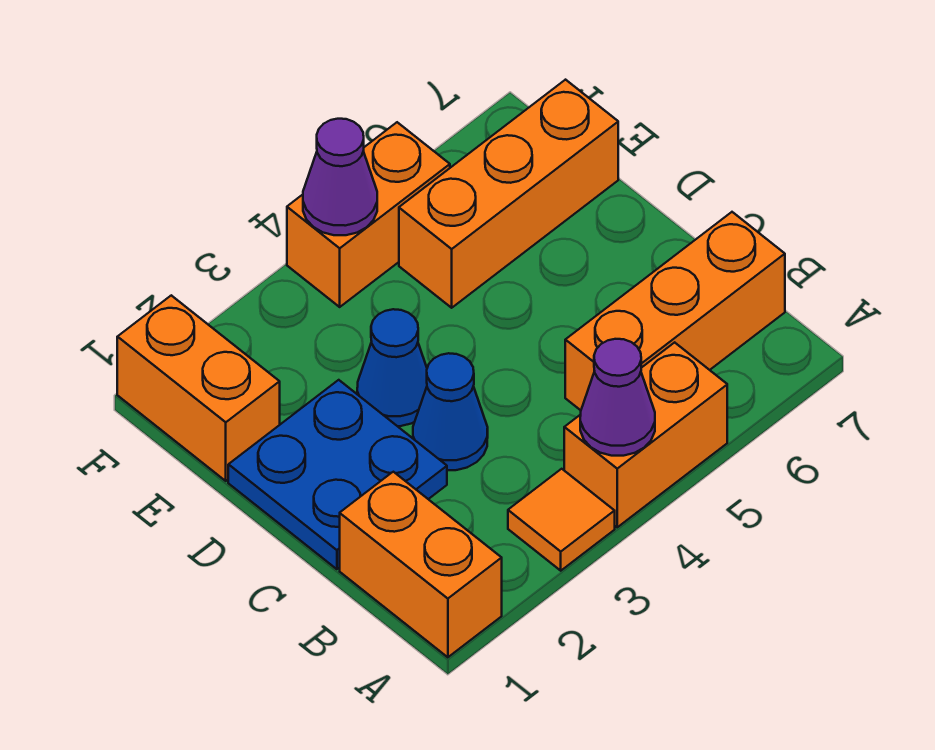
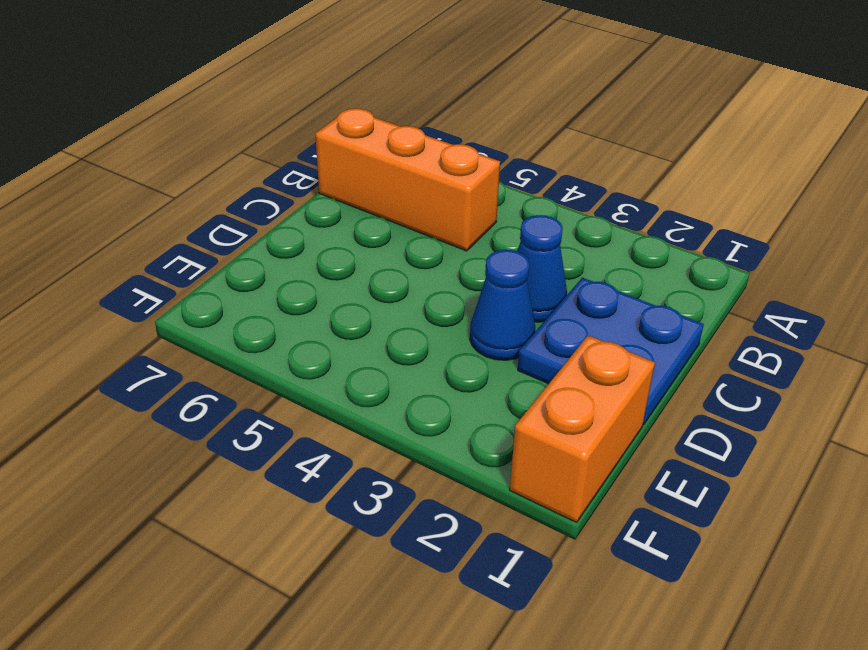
none -> orange brick A1:B1 level 1
none -> orange tile A3 level 1
none -> orange brick A4:A5 level 1

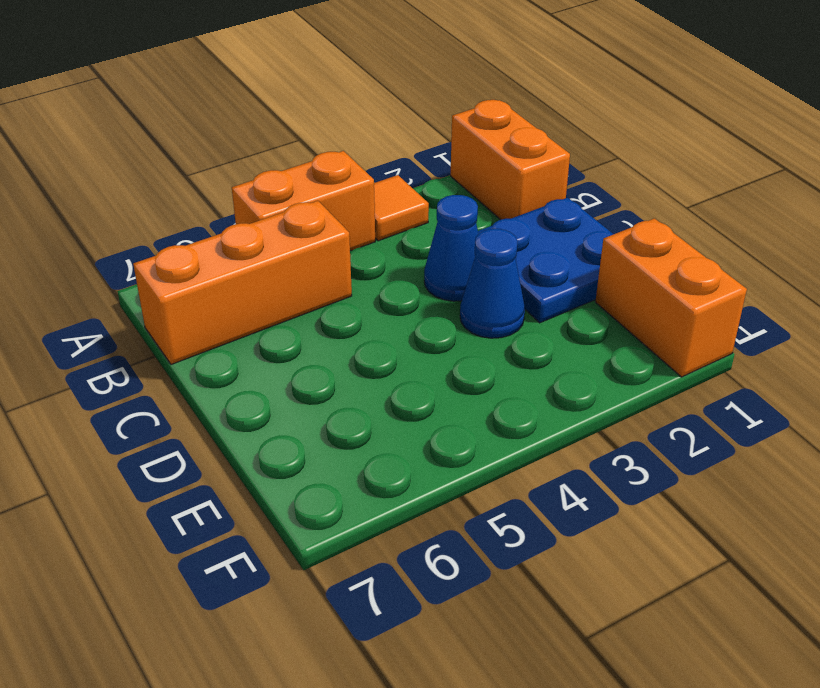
none -> orange brick E5:E7 level 1
none -> orange brick F4:F5 level 1
none -> purple cone A4 level 2

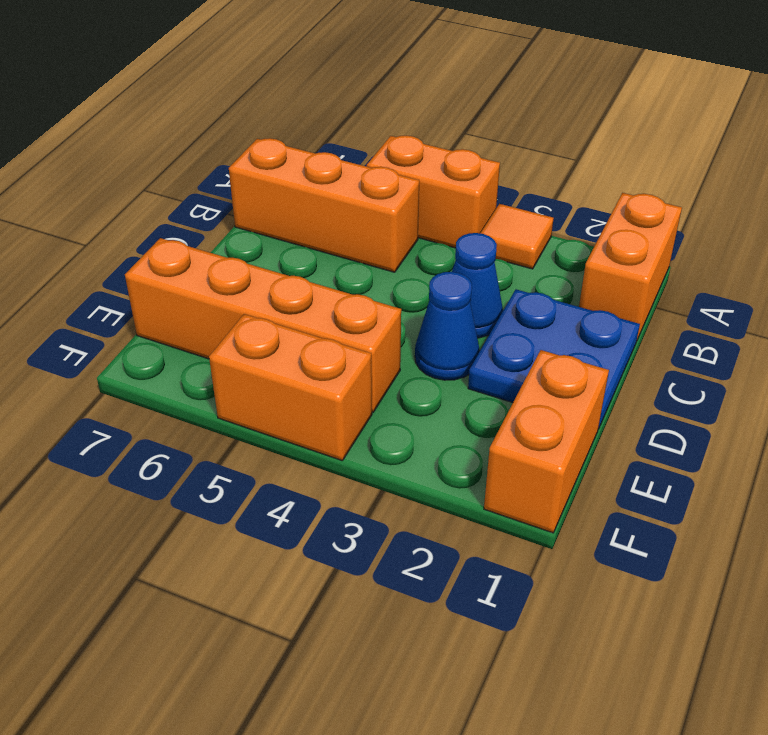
orange brick E4:E7 level 1 -> orange brick E5:E7 level 1
none -> purple cone A4 level 2
none -> purple cone F4 level 2

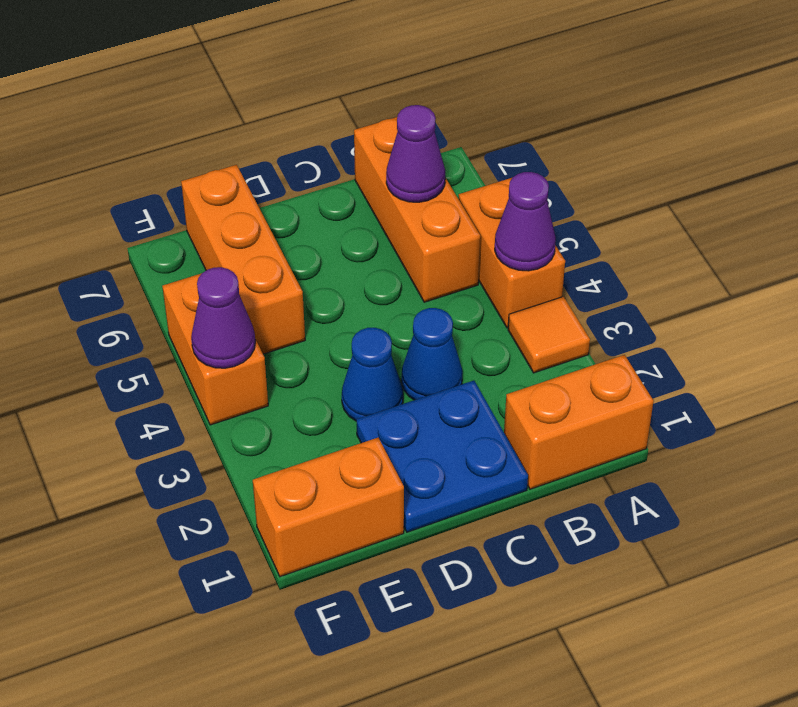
purple cone B6 level 2 -> none

